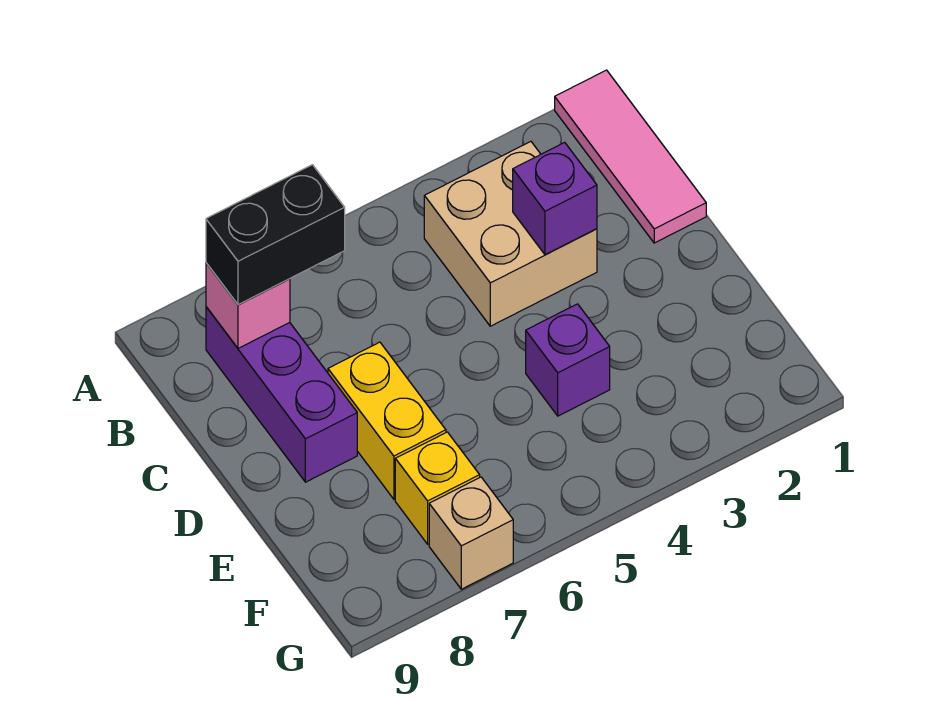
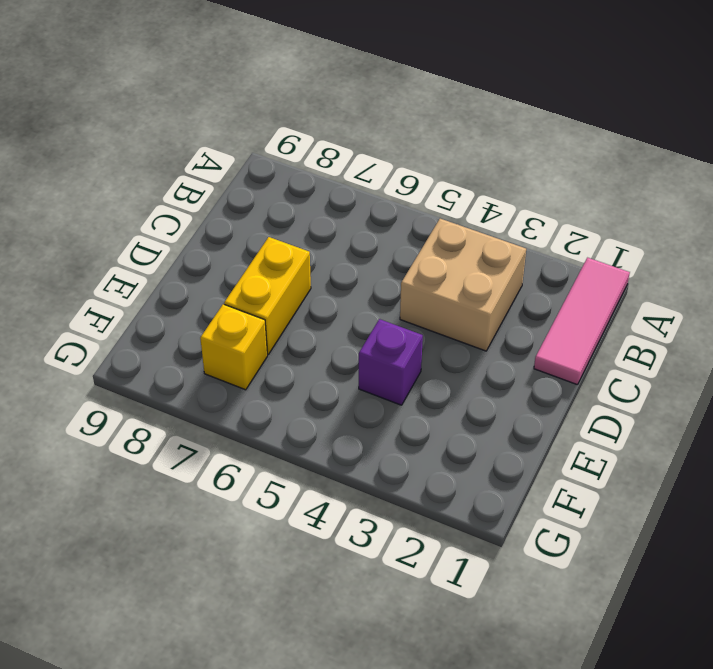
none -> purple brick B8:D8 level 1
none -> tan brick G7 level 1

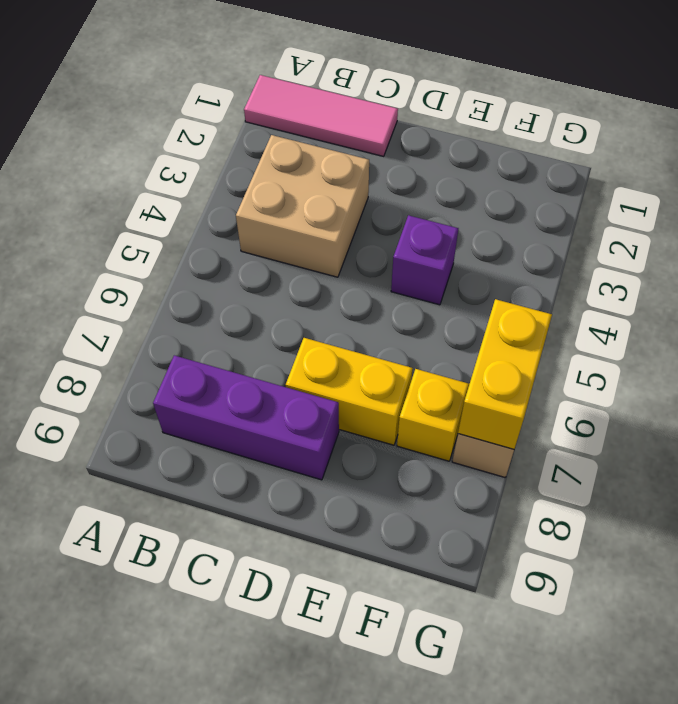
yellow brick G6:G7 level 2 -> none
none -> pink brick B8 level 2
none -> purple brick C3 level 2

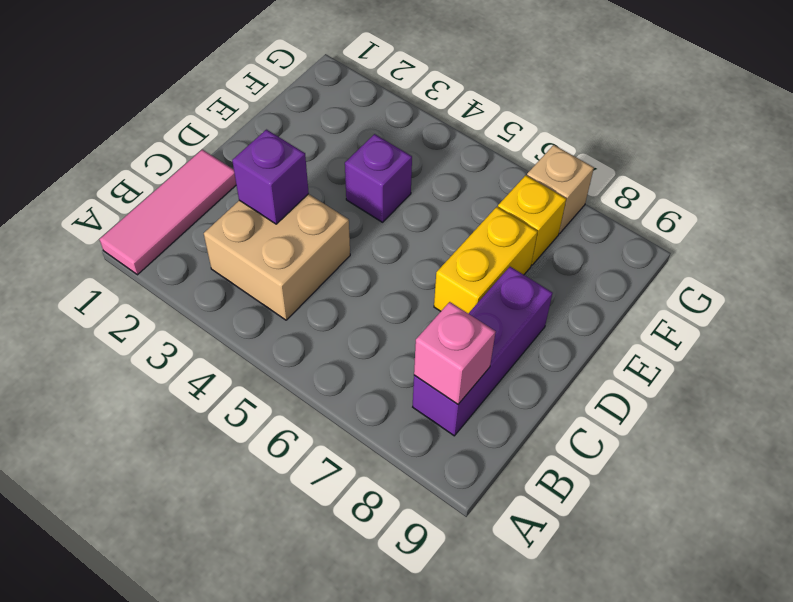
none -> black brick B7:B8 level 3

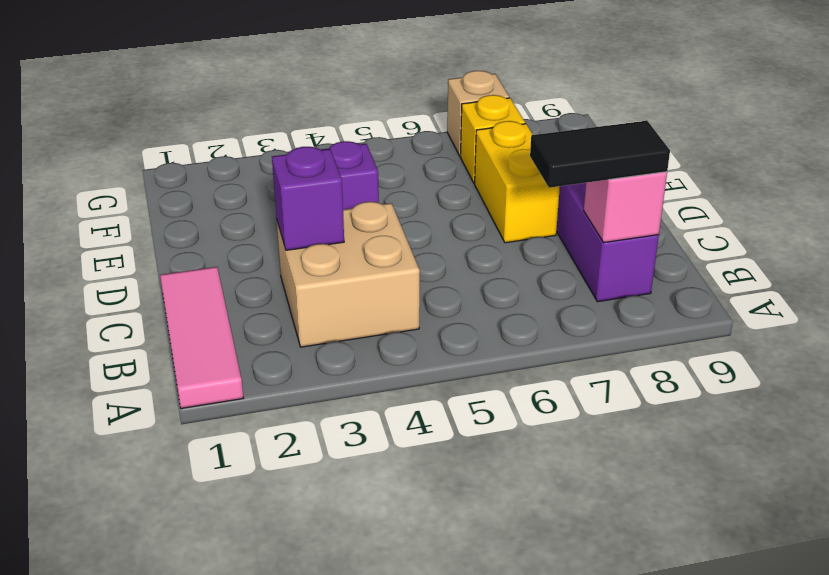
black tile B7:B8 level 3 -> black brick B7:B8 level 3

